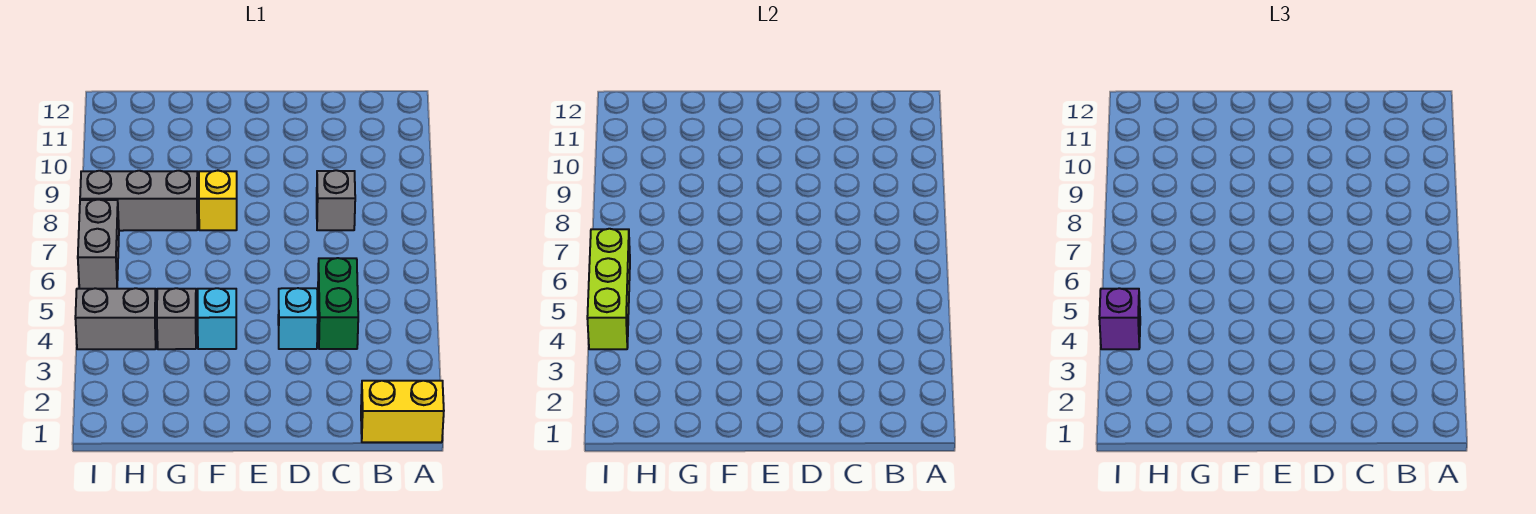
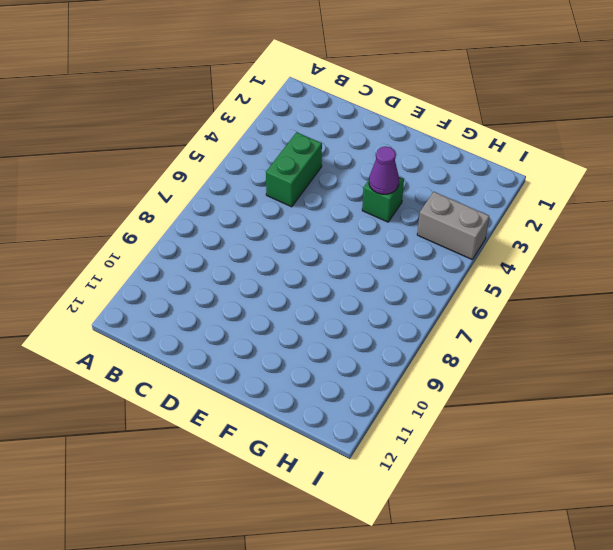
green brick F4 level 1 -> cyan brick F4 level 1
purple cone F4 level 2 -> none
none -> yellow brick A1:B1 level 1
none -> grey brick C8 level 1
none -> cyan brick D4 level 1

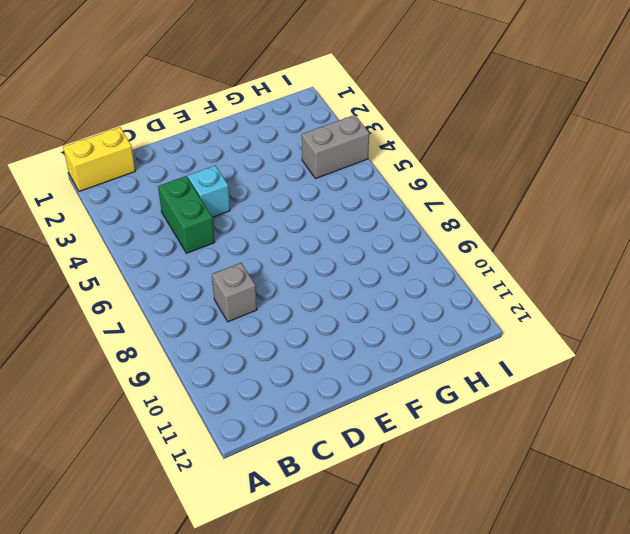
none -> cyan brick F4 level 1
none -> yellow brick F8 level 1
none -> grey brick G4 level 1

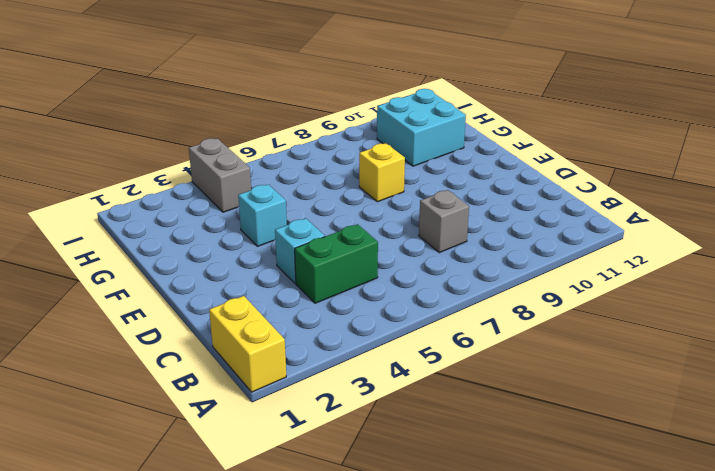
cyan brick G10:H11 level 1 -> none
none -> grey brick G4 level 1
none -> grey brick G8:I8 level 1
none -> grey brick I6:I7 level 1

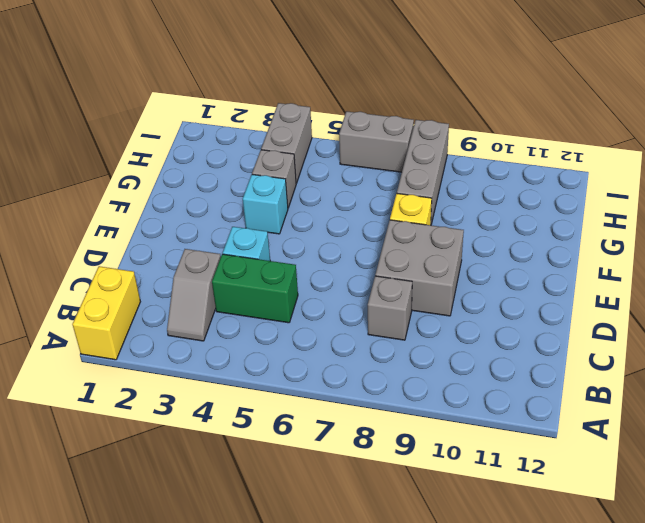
grey slope B3:C3 level 1 top C -> none
grey brick D8:E9 level 1 -> none
none -> lime brick I4:I6 level 2
none -> purple brick I4 level 3

